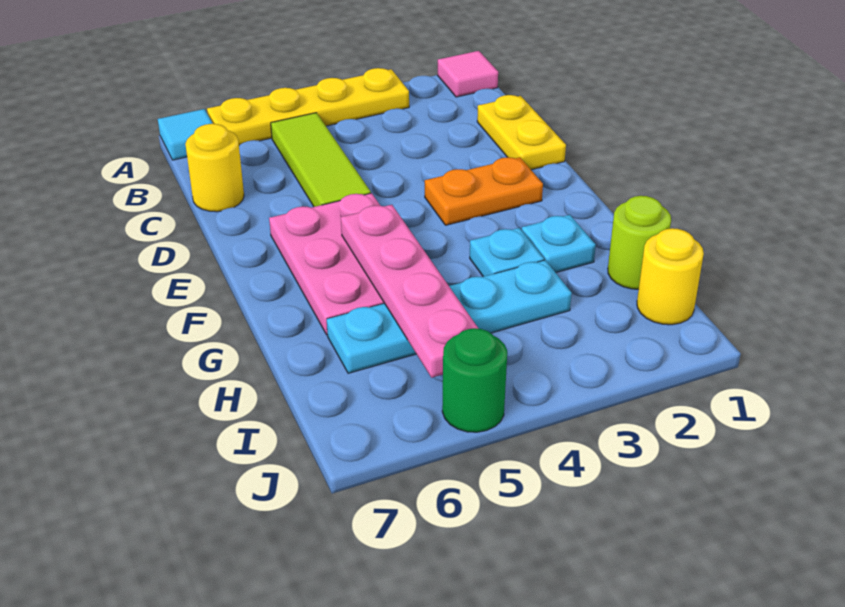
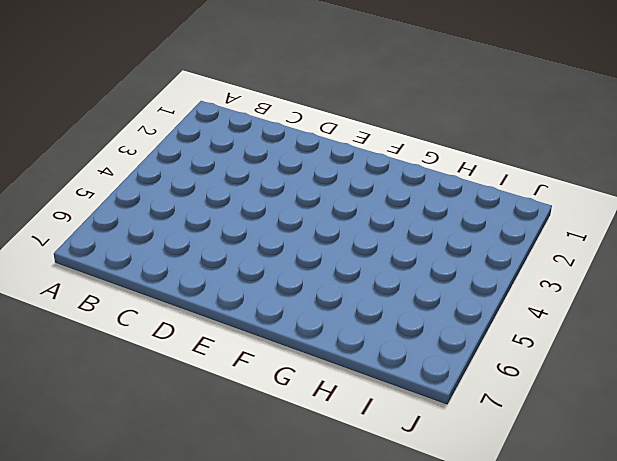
none -> pink tile A1 level 1
none -> yellow plate A3:A6 level 1
none -> cyan tile A7 level 1

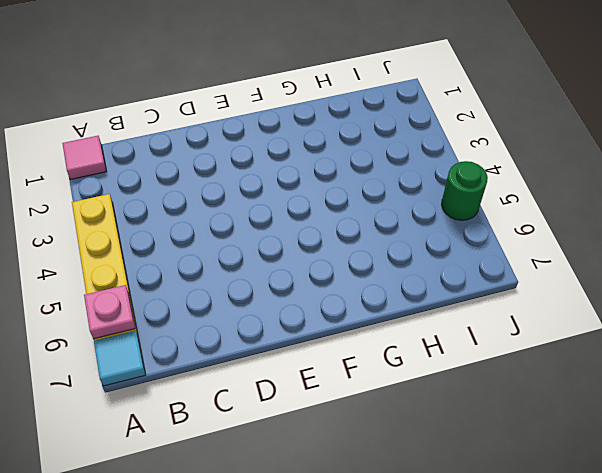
pink plate A6 level 2 -> none
none -> lime tile B5:D5 level 1
none -> yellow plate C1:D1 level 1
none -> yellow round brick C7 level 1

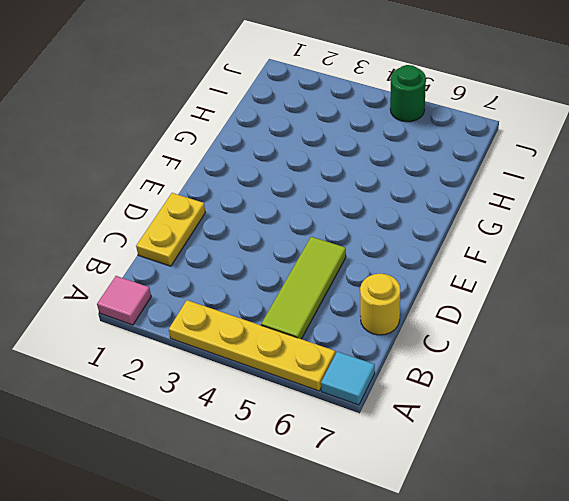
none -> orange plate E2:E3 level 1
none -> pink plate E5:G6 level 1
none -> cyan plate G2 level 1

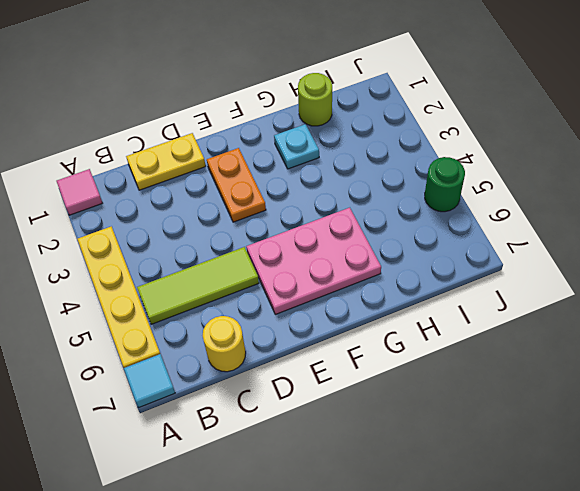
none -> cyan plate G3 level 1
none -> cyan plate H3:H6 level 1
none -> yellow round brick I1 level 1

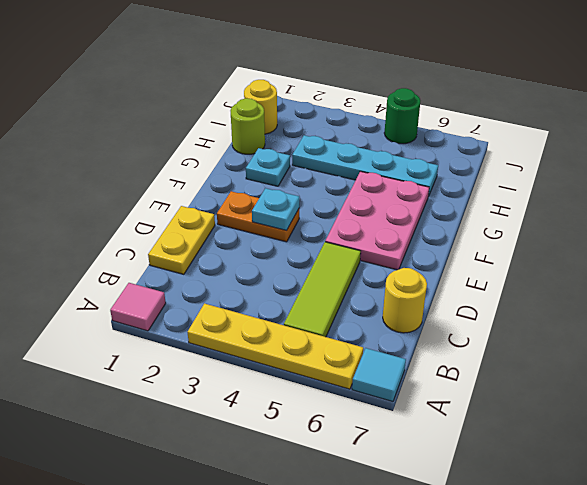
cyan plate E3 level 2 -> cyan plate G3 level 1
none -> pink plate F5:I5 level 2

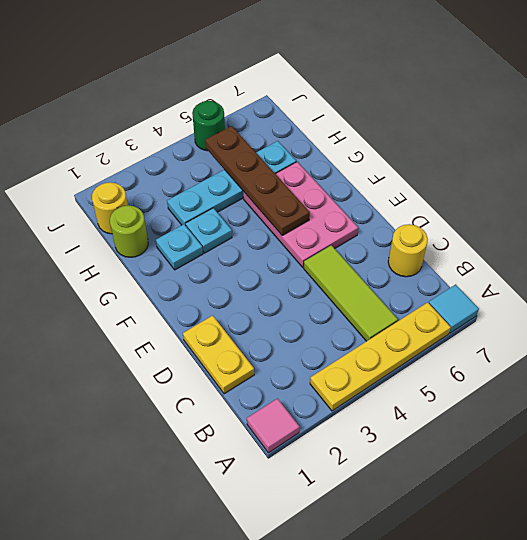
brown plate F5:I5 level 2 -> pink plate F5:I5 level 2
none -> orange plate E2:E3 level 1

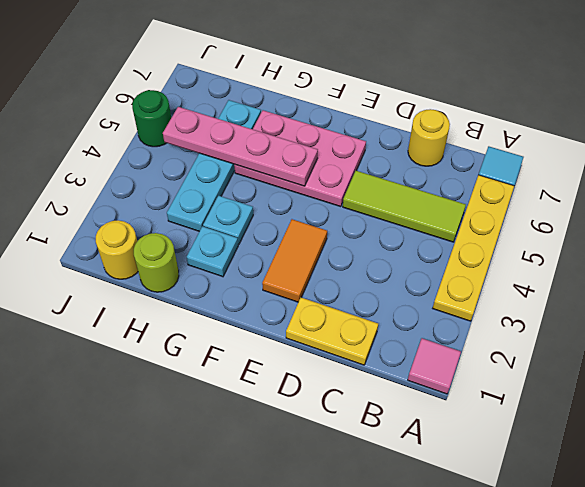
orange tile E2:E3 level 1 -> orange plate E2:E3 level 1

